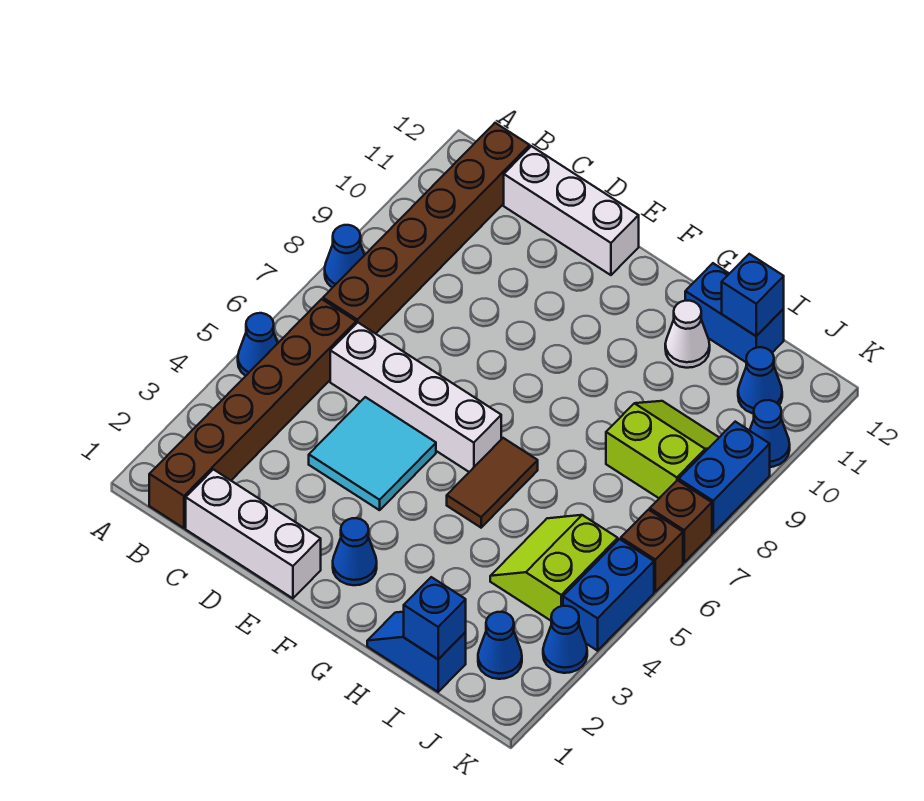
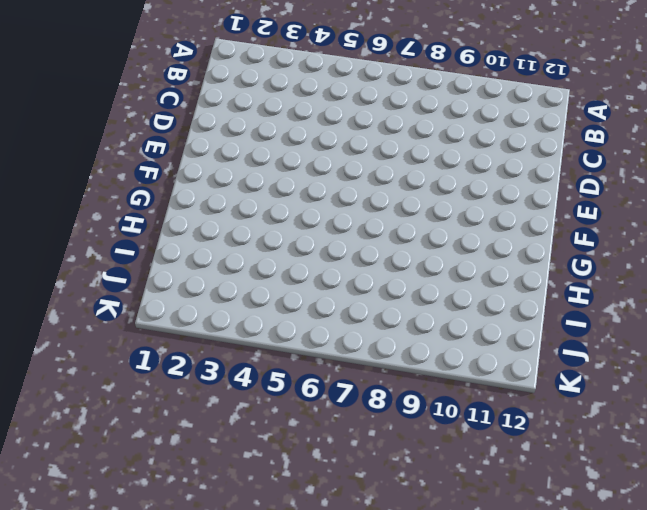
none -> blue cone A5 level 1
none -> blue cone A8 level 1
none -> brown brick B1:B6 level 1

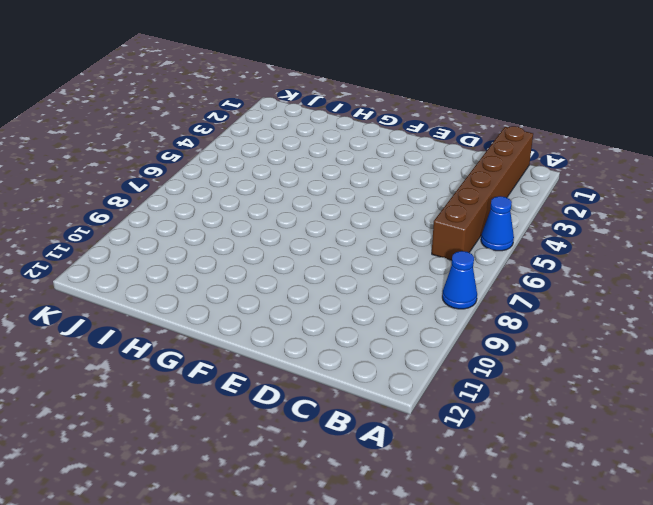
none -> brown brick B7:B12 level 1
none -> white brick C1:E1 level 1
none -> white brick C6:F6 level 1

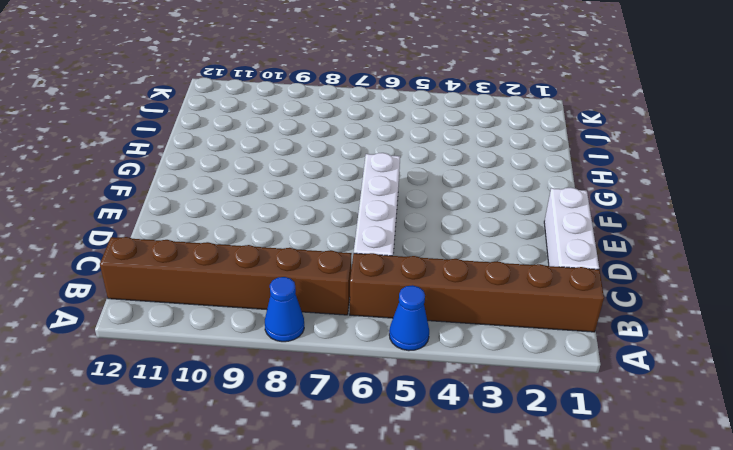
none -> white brick C12:E12 level 1
none -> cyan tile D4:E5 level 1
none -> blue cone F2 level 1

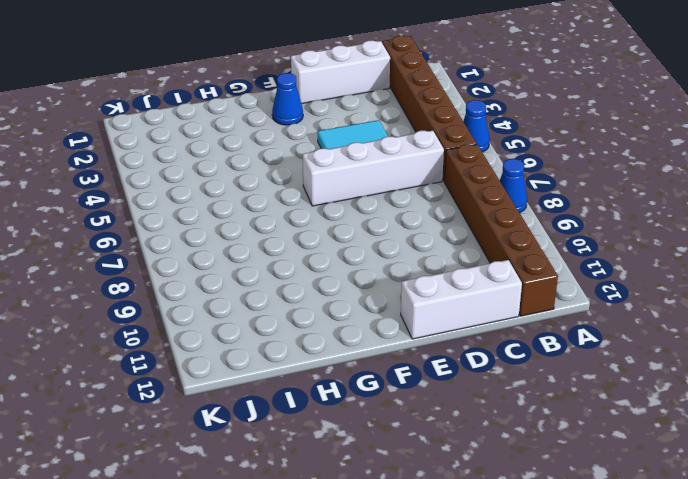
none -> brown tile G5:G6 level 1
none -> blue slope H1:I1 level 1 top I
none -> white cone H11 level 1

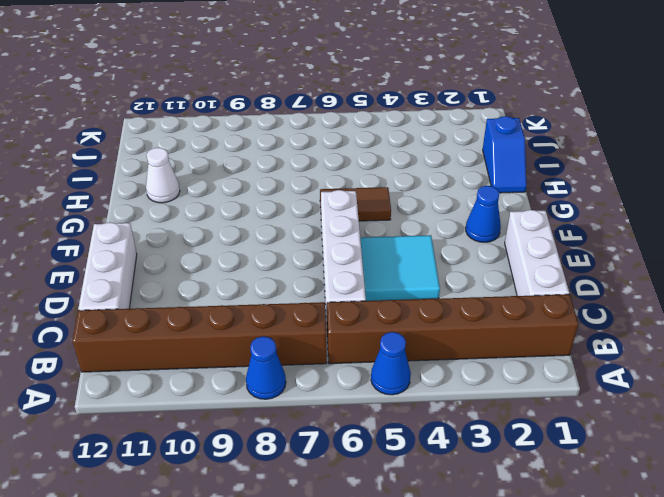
none -> blue brick H12:I12 level 1
none -> lime slope I4:J5 level 1 top J
none -> lime slope I8:J9 level 1 top 8

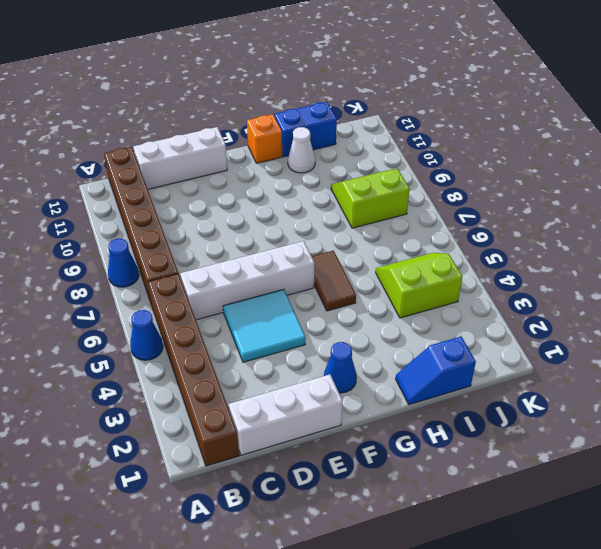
orange brick G12 level 1 -> none
lime slope I4:J5 level 1 top 4 -> lime slope I4:J5 level 1 top J
none -> blue cone J2 level 1
none -> blue cone J11 level 1
none -> blue cone K3 level 1

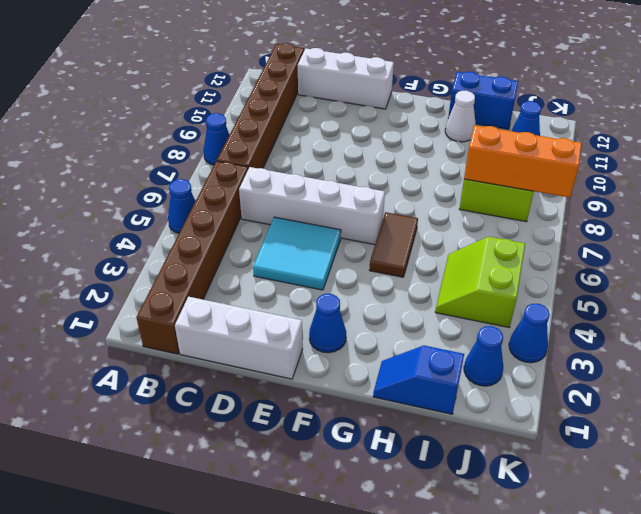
orange brick I8:K8 level 2 -> none
none -> blue brick K4:K5 level 1
none -> brown brick K6 level 1
none -> brown brick K7 level 1

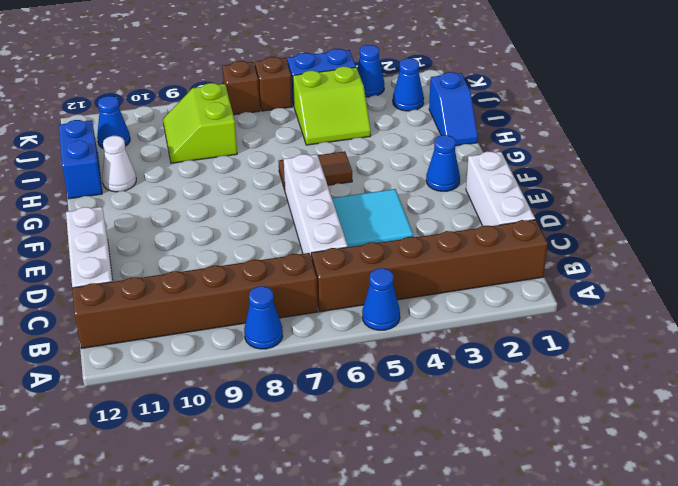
none -> blue brick K8:K9 level 1
none -> blue cone K10 level 1
none -> blue brick I1 level 2

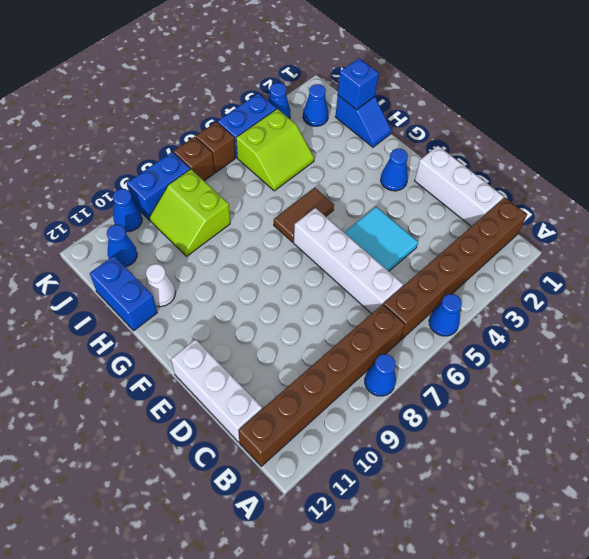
none -> blue brick I12 level 2

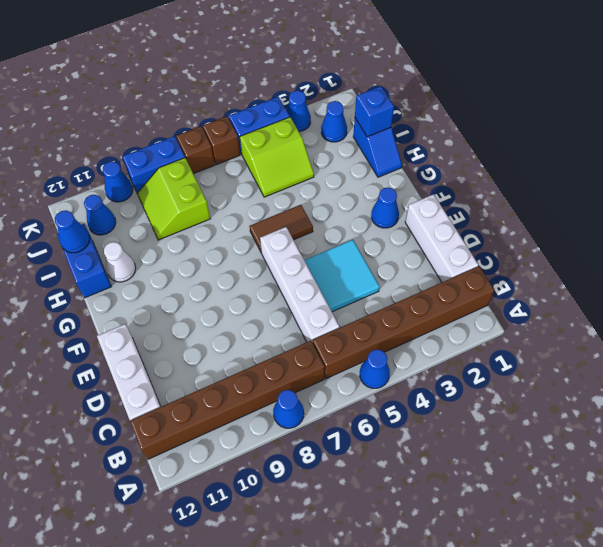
blue cone I12 level 2 -> blue brick I12 level 2

